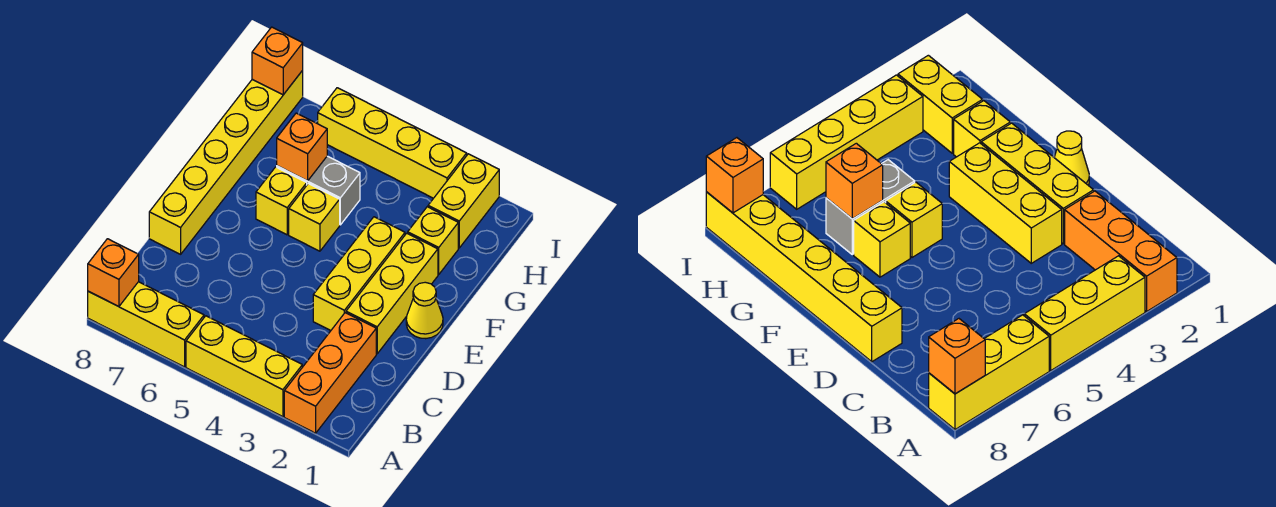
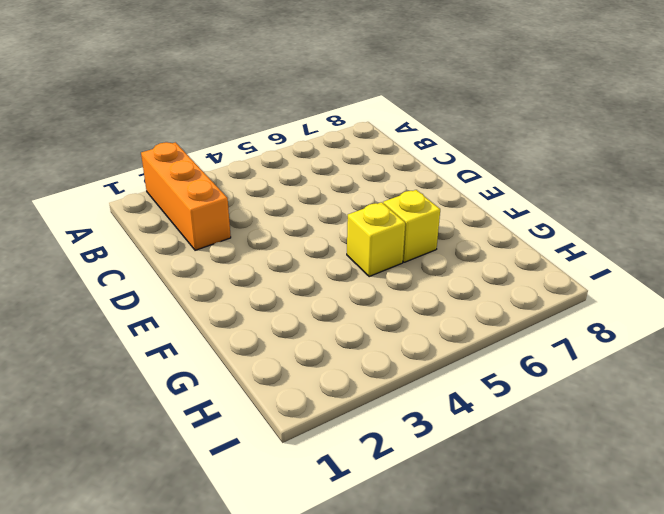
none -> yellow brick A3:A5 level 1
none -> yellow brick A6:A8 level 1
none -> yellow brick D2:F2 level 1

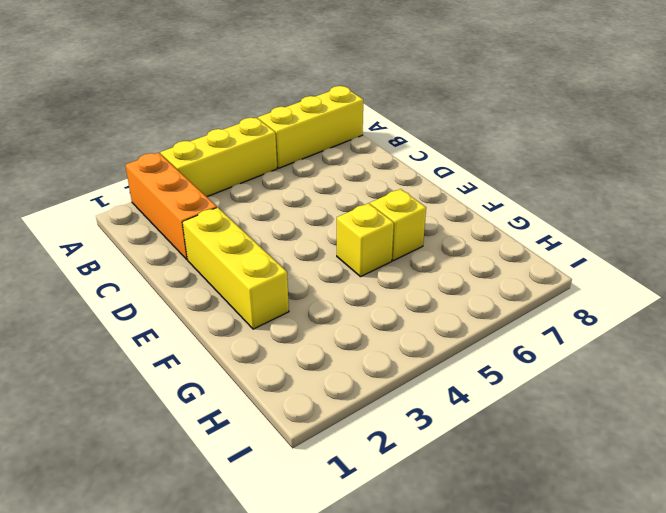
none -> yellow brick D3:F3 level 1
none -> yellow brick D8:I8 level 1
none -> yellow cone E1 level 1

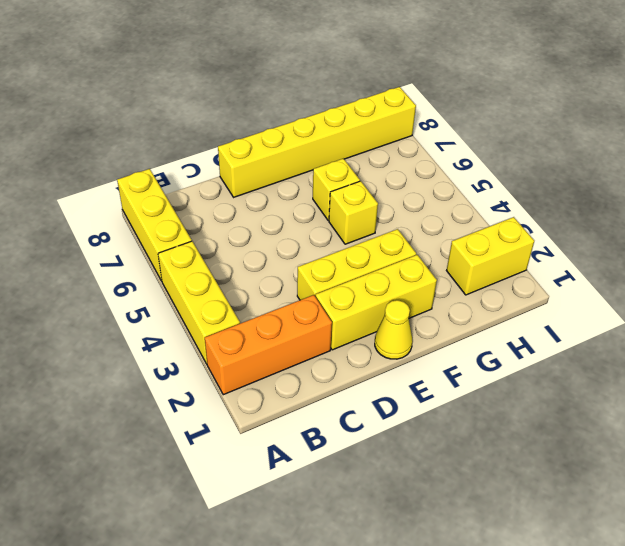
none -> yellow brick G2 level 1
none -> grey brick G5:G6 level 1
none -> yellow brick I3:I6 level 1

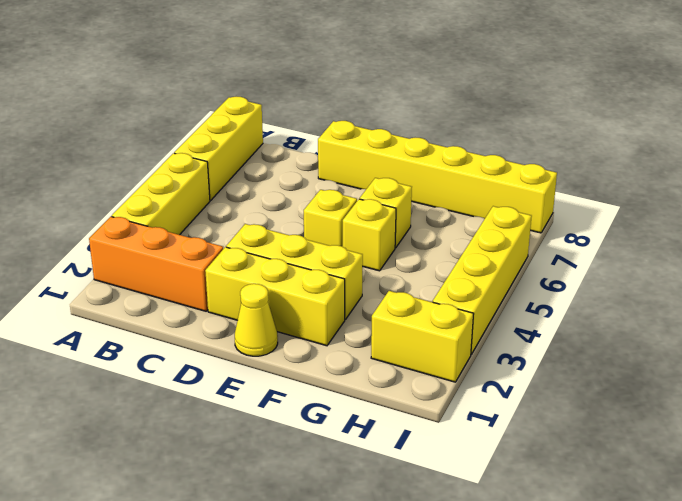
yellow brick E5 level 1 -> yellow brick G2 level 1
none -> grey brick G5:G6 level 1
none -> orange brick A8 level 2
none -> orange brick G6 level 2

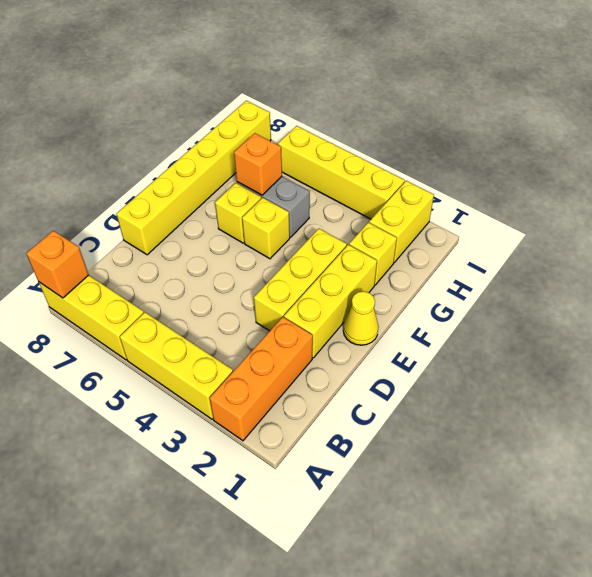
none -> orange brick I8 level 2

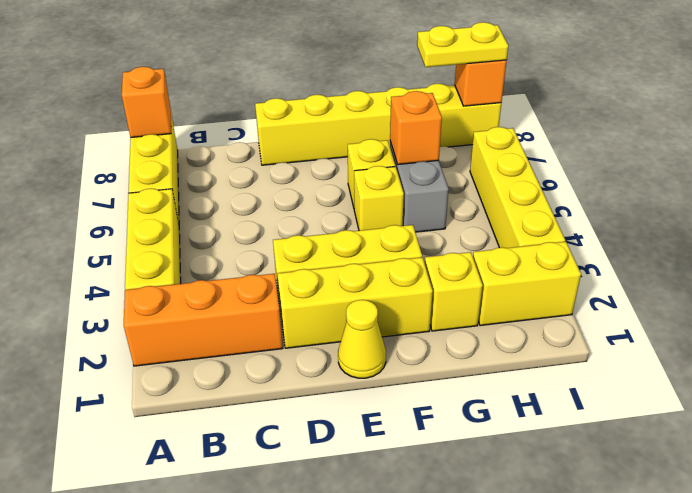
yellow plate H8:I8 level 3 -> none

